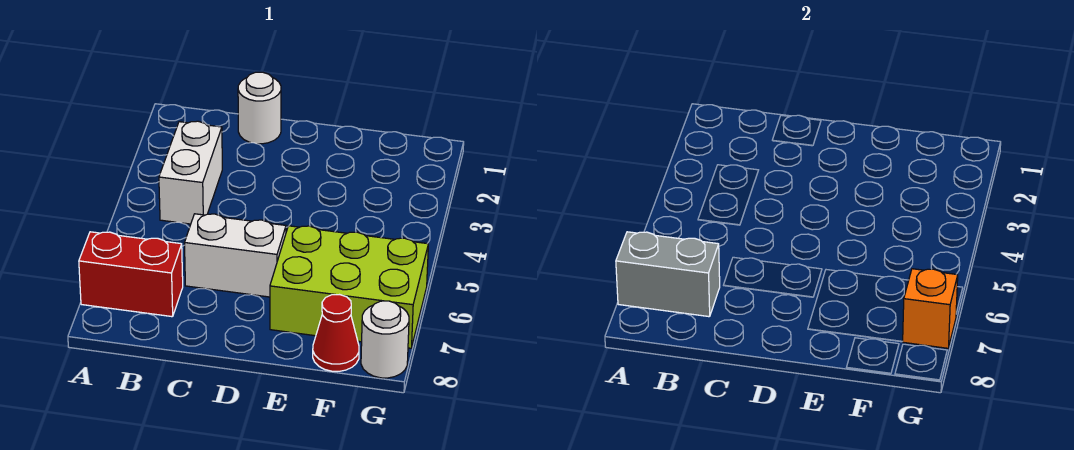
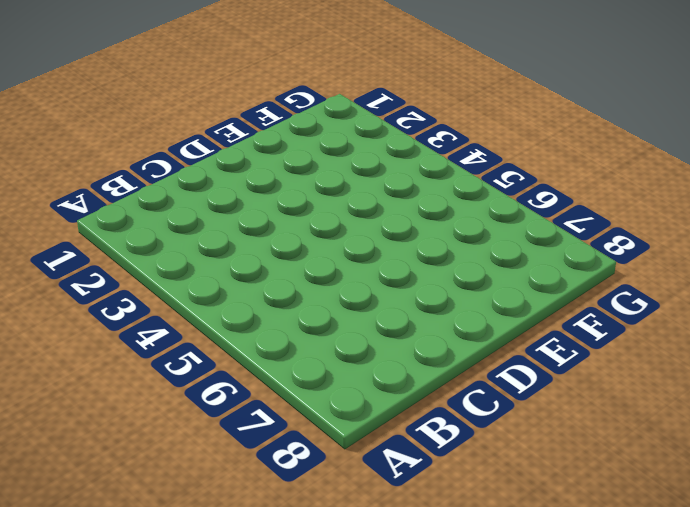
none -> red brick A7:B7 level 1
none -> white brick B3:B4 level 1

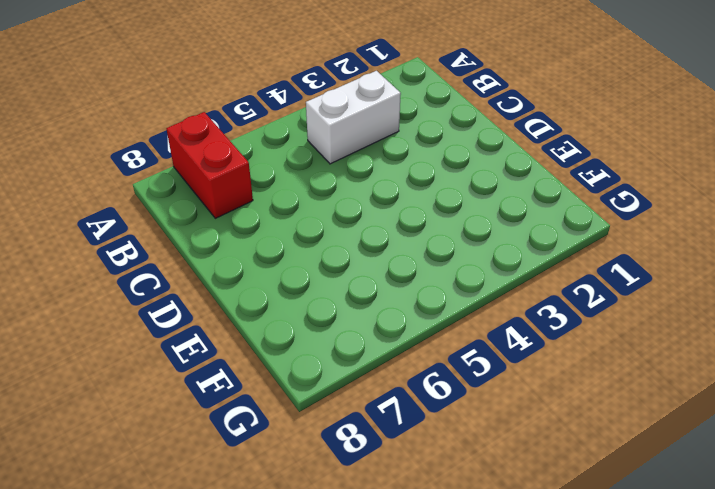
none -> white round brick C1 level 1
none -> white brick C6:D6 level 1

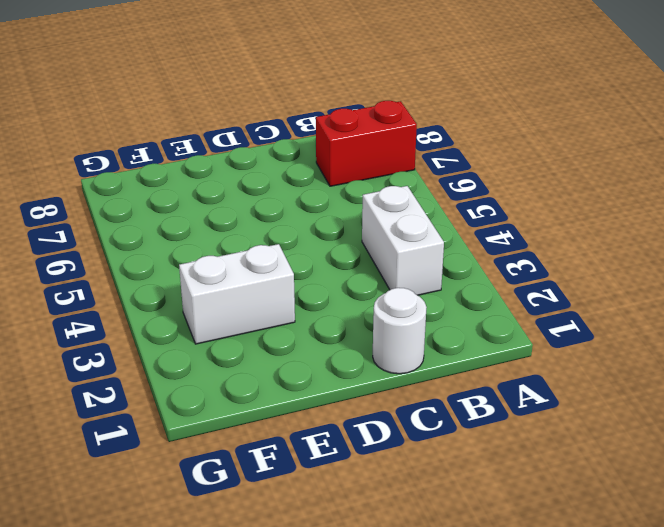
white brick E3:F3 level 1 -> white brick C6:D6 level 1
none -> lime brick E6:G7 level 1
none -> red cone F8 level 1

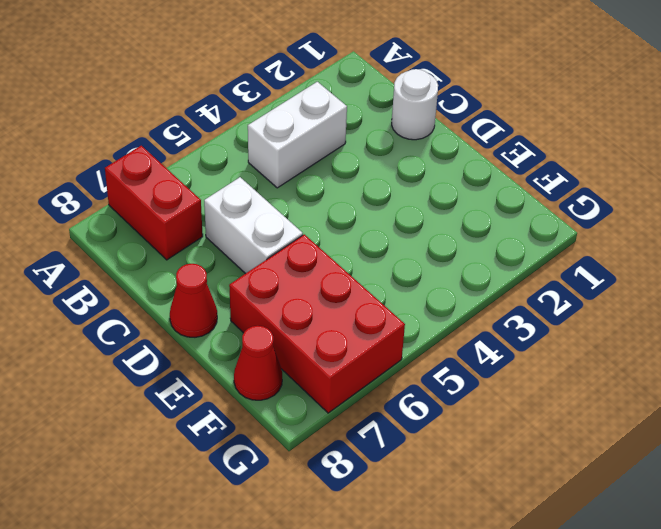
red cone D8 level 1 -> none
red brick E6:G7 level 1 -> lime brick E6:G7 level 1
none -> white round brick G8 level 1
none -> grey brick A7:B7 level 2

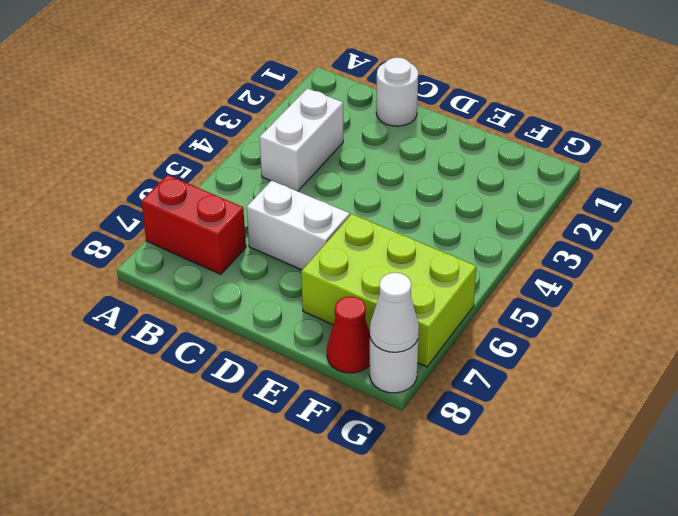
white cone G8 level 2 -> none
none -> grey brick A7:B7 level 2
none -> orange brick G7 level 2

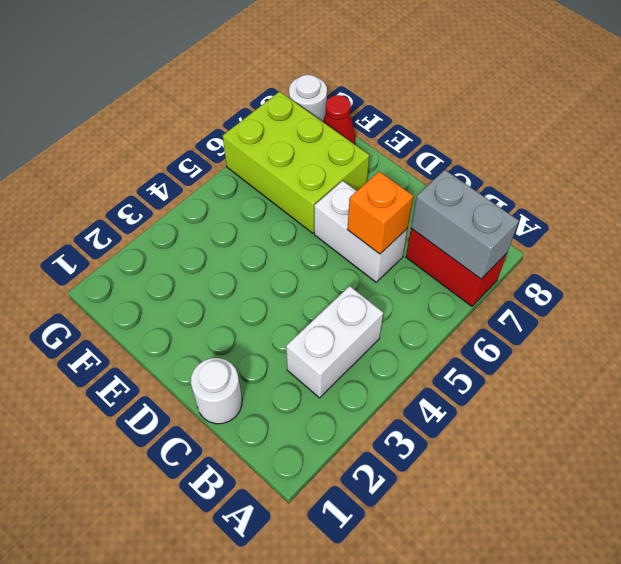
orange brick C6 level 2 -> orange brick G7 level 2

